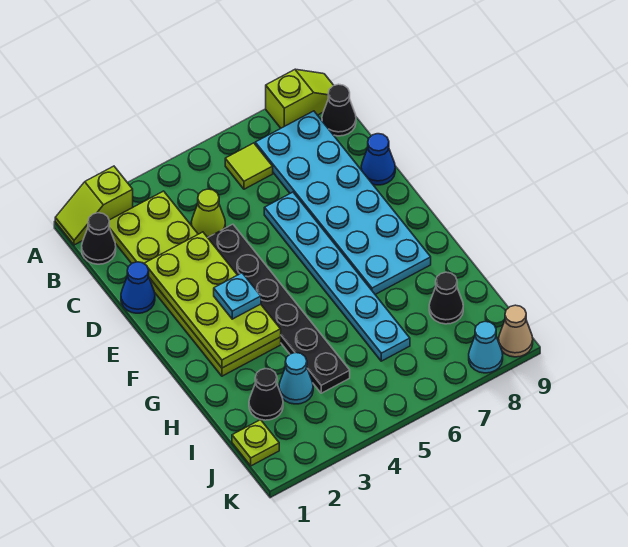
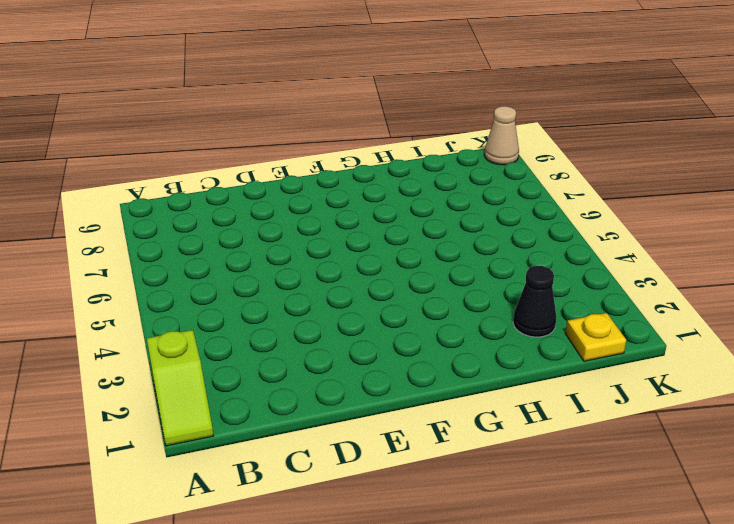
yellow plate J1 level 1 -> lime plate J1 level 1
none -> lime slope A8:A9 level 1 top 8
none -> black cone B1 level 1
none -> lime plate B2:G3 level 1

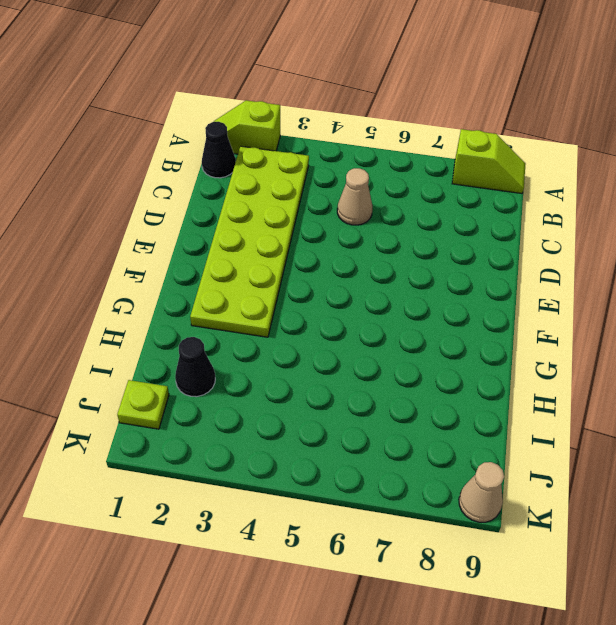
tan cone C5 level 1 -> none
none -> lime tile B6 level 1
none -> cyan plate B7:G8 level 1
none -> black cone B9 level 1

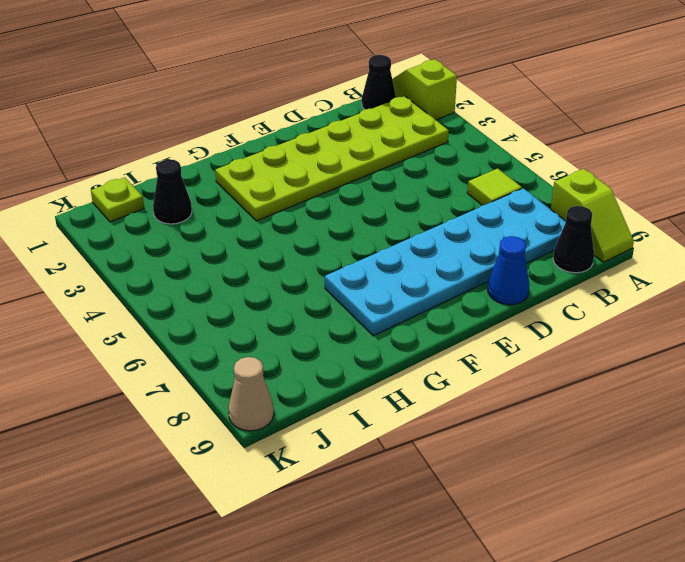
none -> lime cone C4 level 1
none -> blue cone D1 level 1
none -> black plate D4:I4 level 1

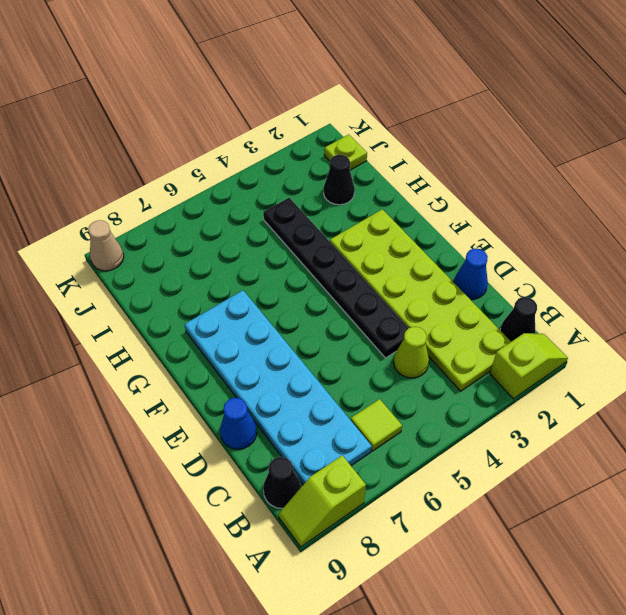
none -> cyan plate D6:I6 level 1
none -> cyan cone I3 level 1
none -> black cone I8 level 1

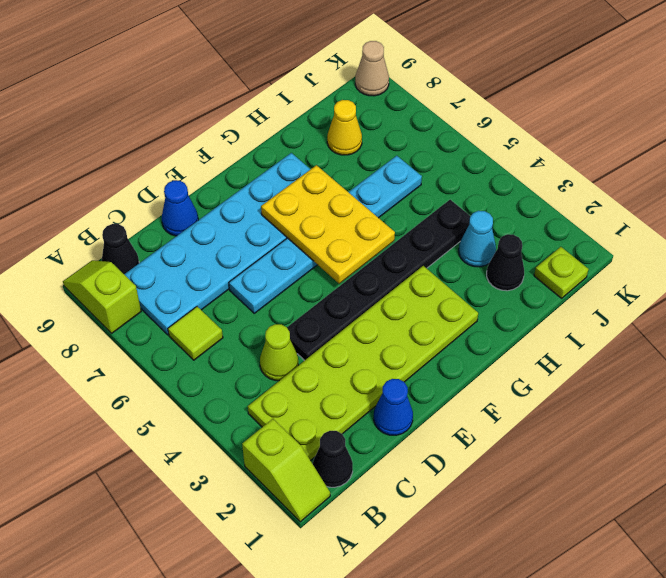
yellow plate F5:G7 level 2 -> none
yellow cone I8 level 1 -> black cone I8 level 1
none -> cyan cone K8 level 1
none -> lime plate D2:G3 level 2
none -> cyan plate F3 level 3

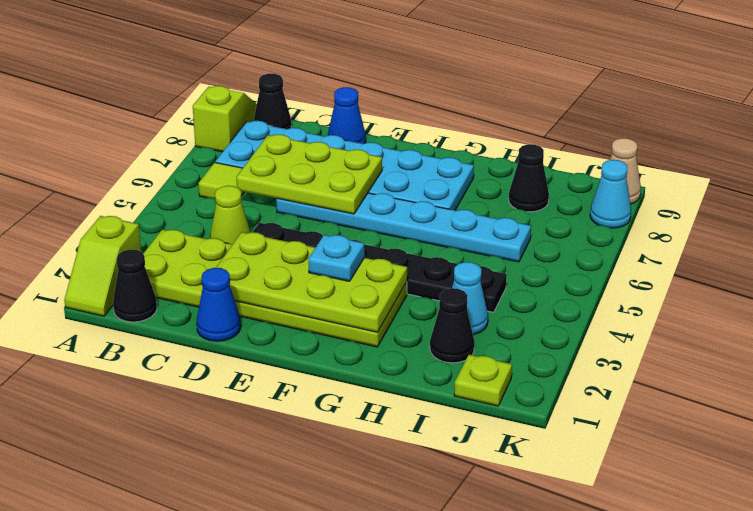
lime plate C6:E7 level 2 -> none

